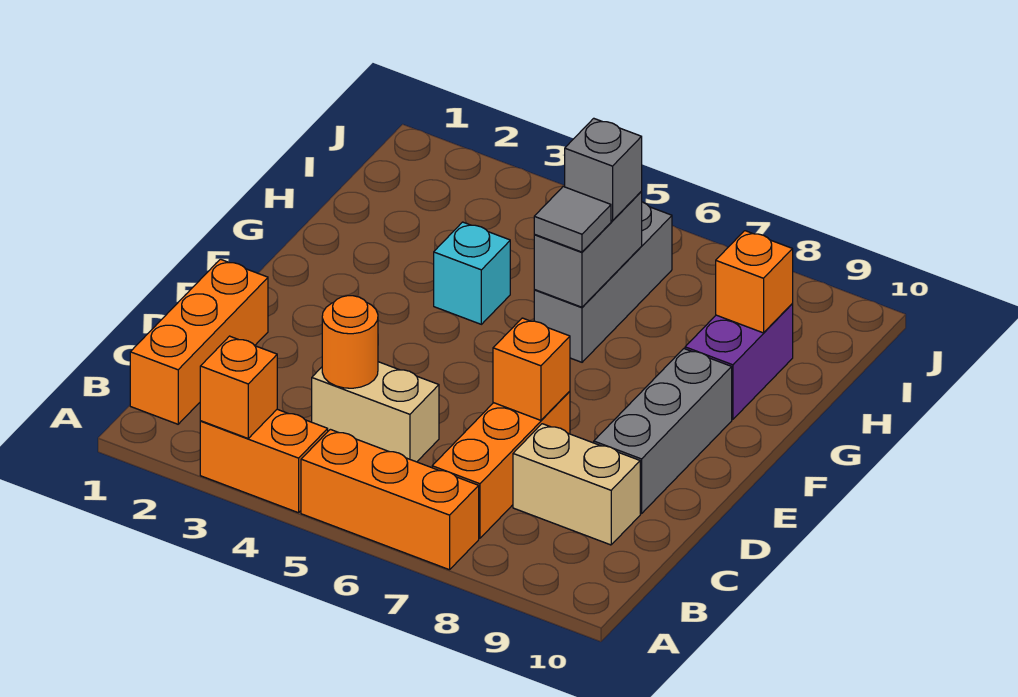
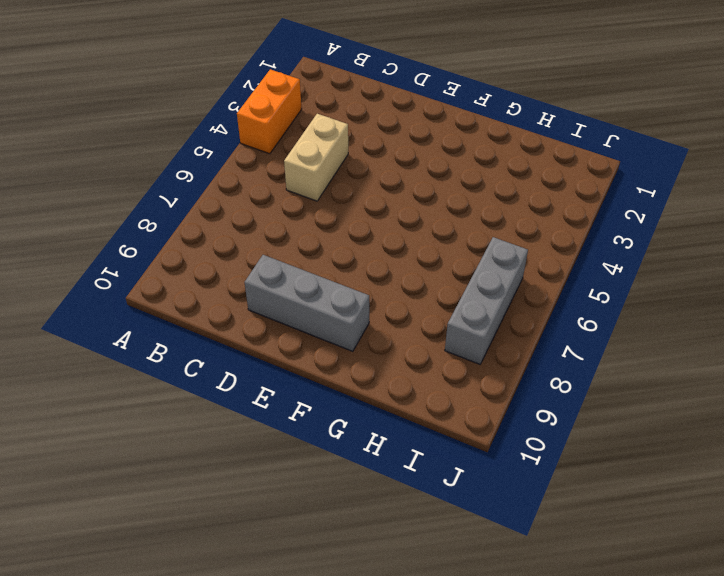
grey brick I6:I8 level 1 -> grey brick G6:I6 level 1
none -> orange brick A5:A7 level 1
none -> orange brick B1:D1 level 1
none -> orange brick B7:D7 level 1

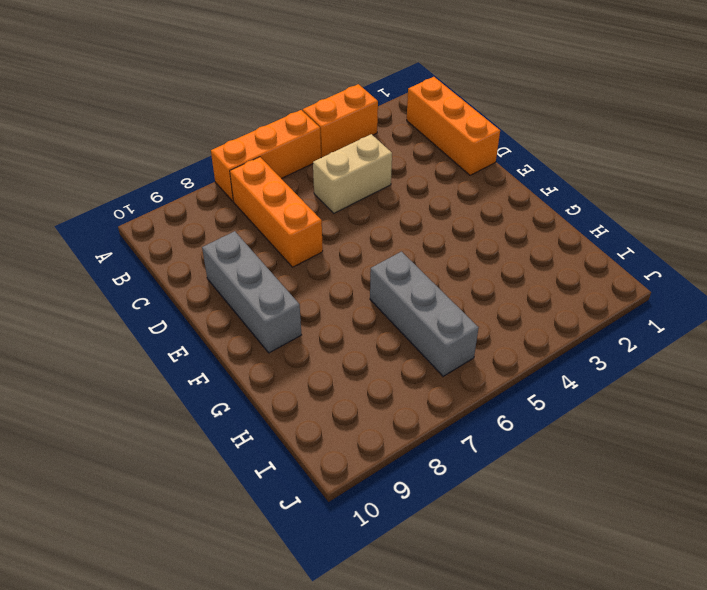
none -> tan brick C8:C9 level 1
none -> cyan brick G4 level 1
none -> purple brick G9:H9 level 1

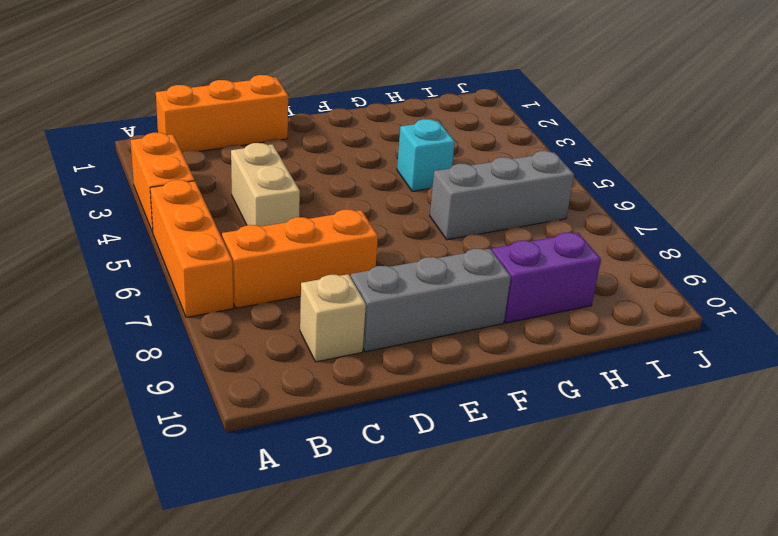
tan brick C9 level 1 -> tan brick C8:C9 level 1
none -> orange brick A3 level 2
none -> orange round brick C4 level 2
none -> orange brick D7 level 2

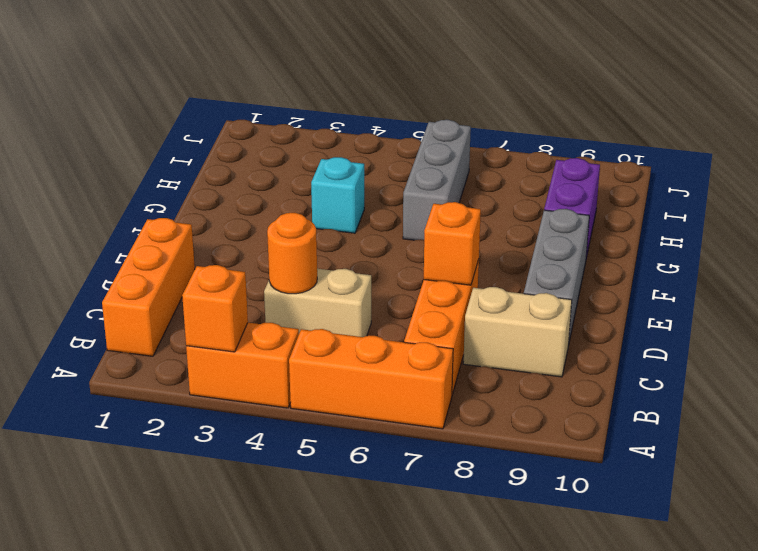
none -> grey brick G6:H6 level 2
none -> orange brick H9 level 2
none -> grey tile G6 level 3

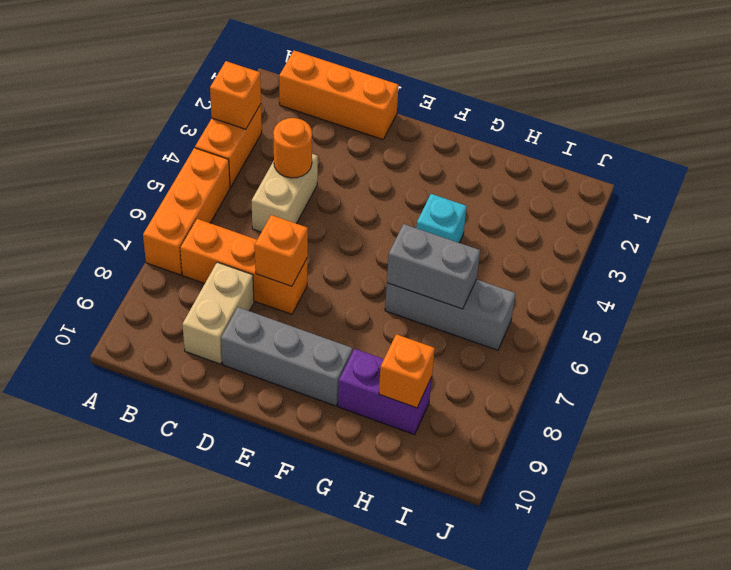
none -> grey tile G6 level 3
none -> grey brick H6 level 3

